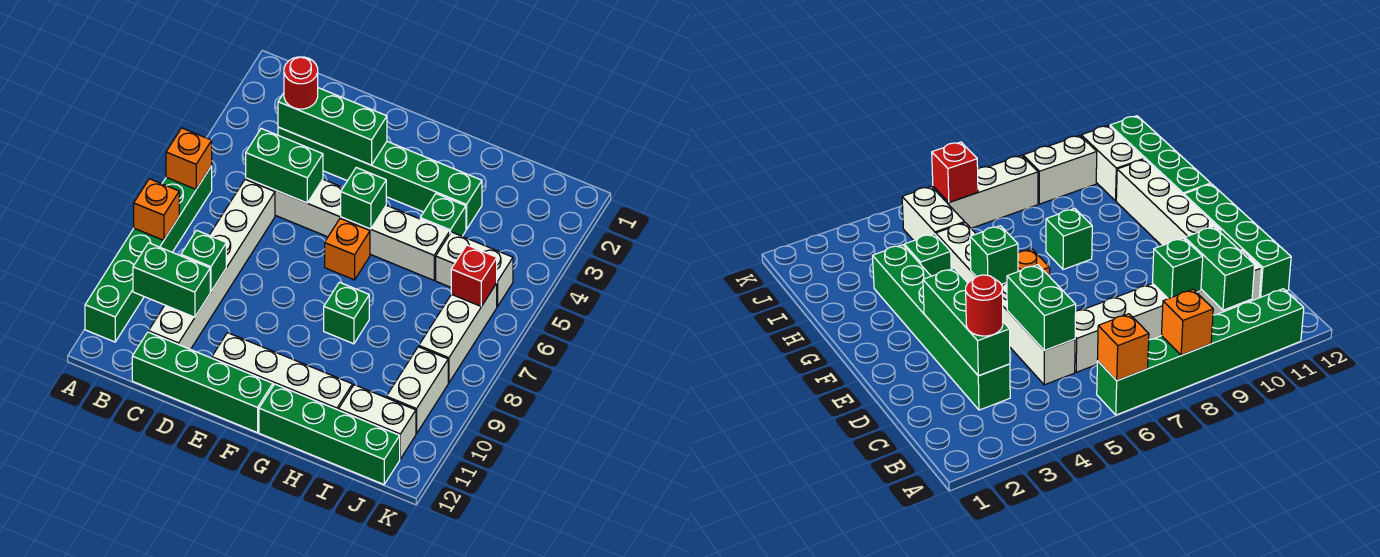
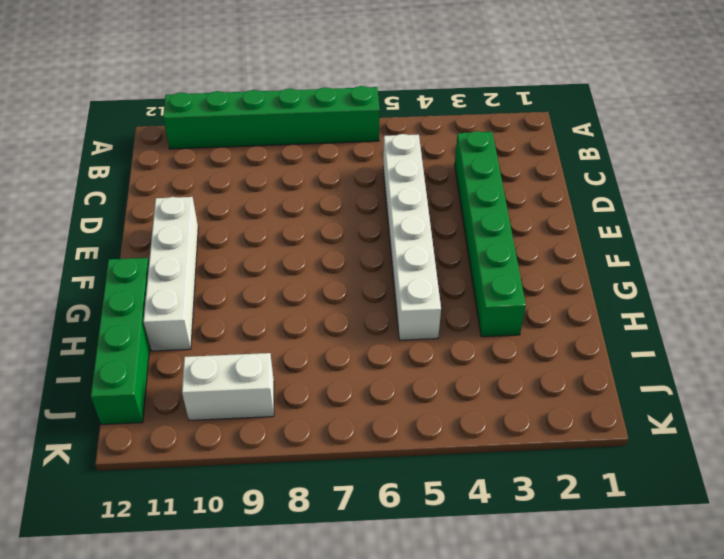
none -> white brick C6:C11 level 1
none -> green brick C12:F12 level 1
none -> orange brick F6 level 1

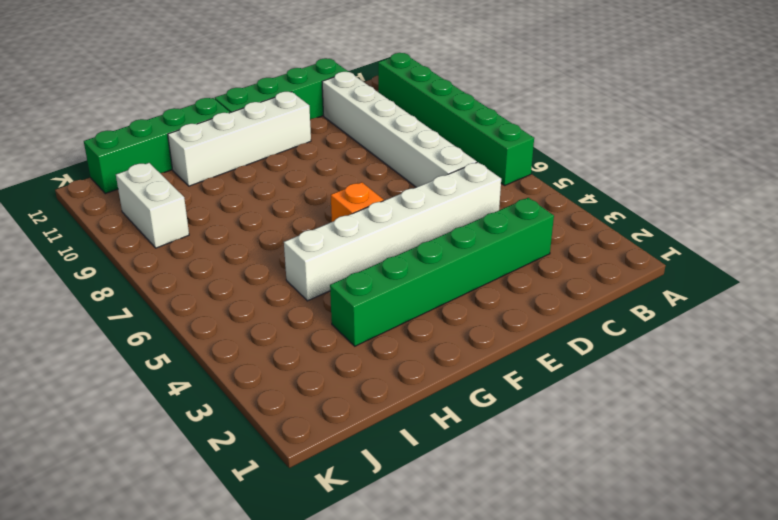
none -> green brick G8 level 1
none -> green brick H4 level 1
none -> white brick I5:J5 level 1

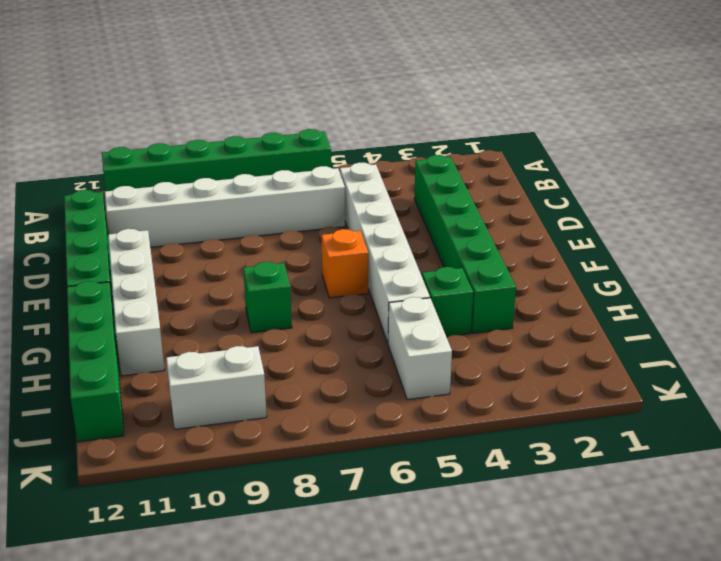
none -> white brick I11:J11 level 1
none -> white brick J6:J8 level 1
none -> orange brick A6 level 2

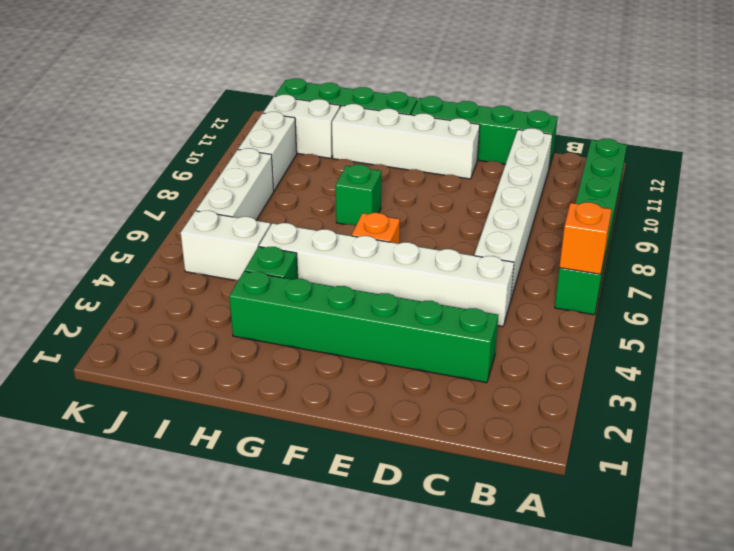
none -> orange brick A8 level 2
none -> green brick B10:C10 level 2
none -> green brick C3:E3 level 2

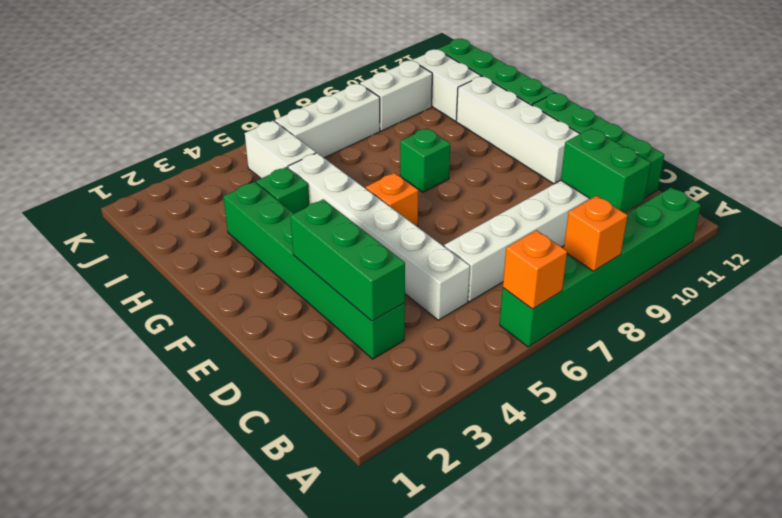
none -> green brick C5:D5 level 2
none -> green brick C9 level 2
none -> green brick F5 level 2

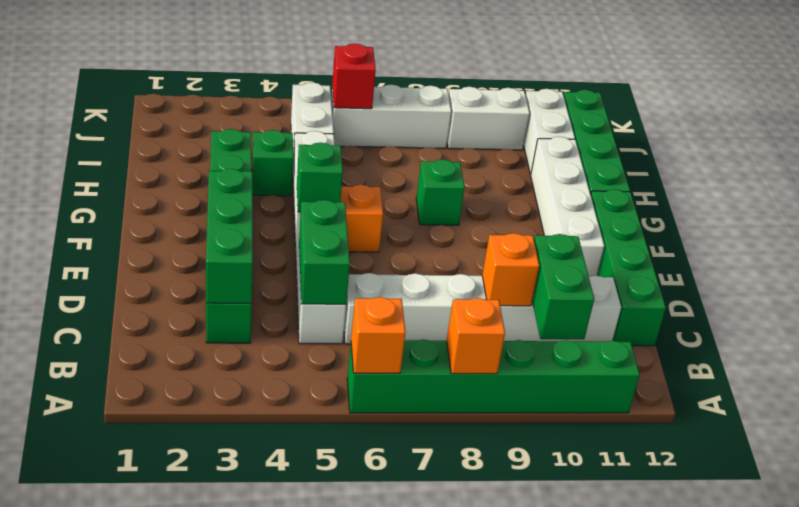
orange brick C9 level 2 -> green brick C9 level 2
none -> red round brick C3 level 3

